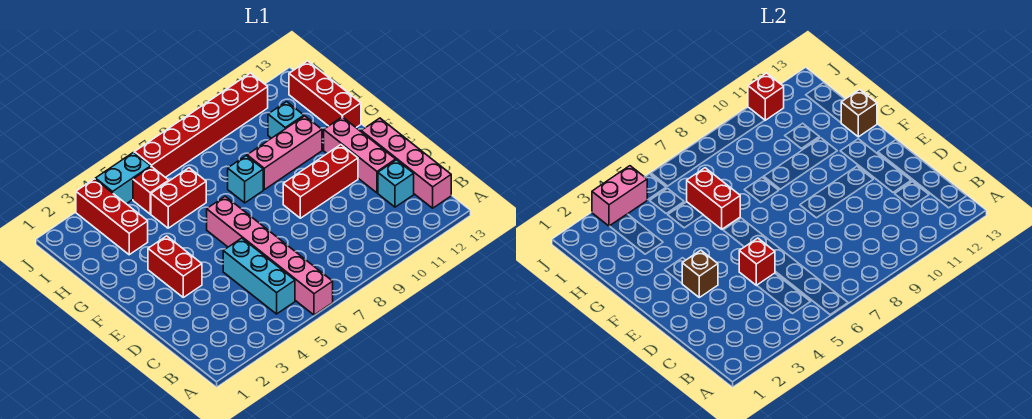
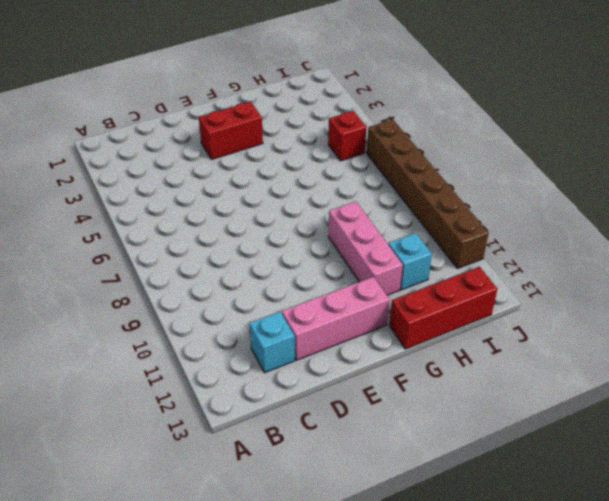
brown brick J6:J11 level 1 -> red brick J6:J11 level 1
none -> pink brick A6:F6 level 1
none -> cyan brick B5:D5 level 1
none -> pink brick B13:E13 level 1

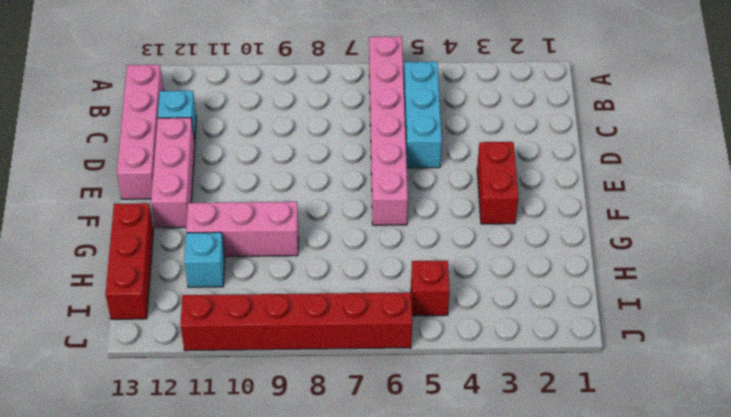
none -> red brick E9:E11 level 1
none -> cyan brick G8 level 1
none -> red brick H3:J3 level 1

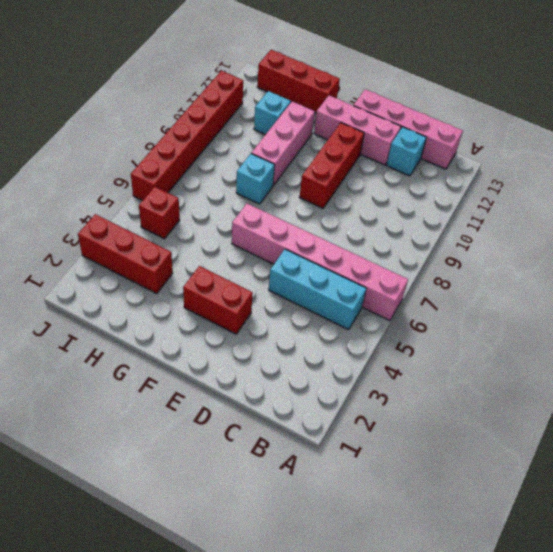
none -> red brick H5:H6 level 1
none -> cyan brick J4:J5 level 1
none -> red brick D5 level 2

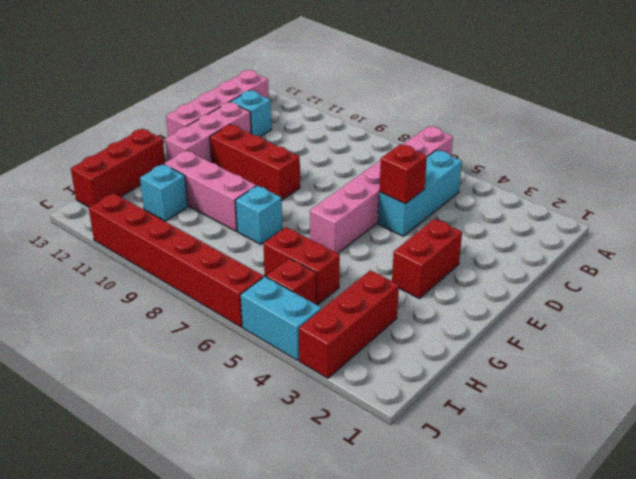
none -> brown brick E3 level 2
none -> red brick G6:H6 level 2
none -> brown brick G13 level 2

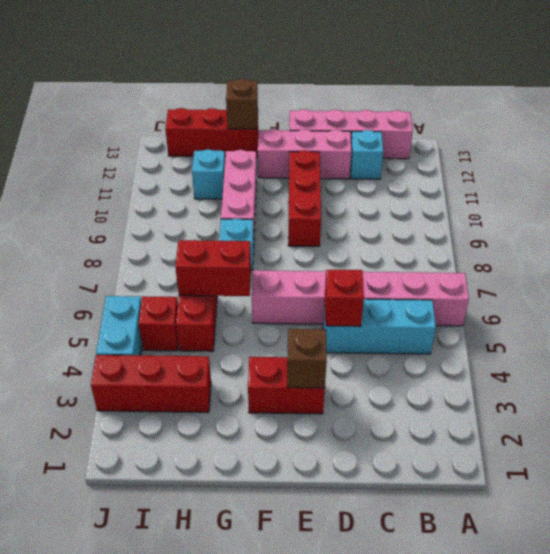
none -> red brick J6:J11 level 1
none -> pink brick J3:J4 level 2
none -> red brick J11 level 2

